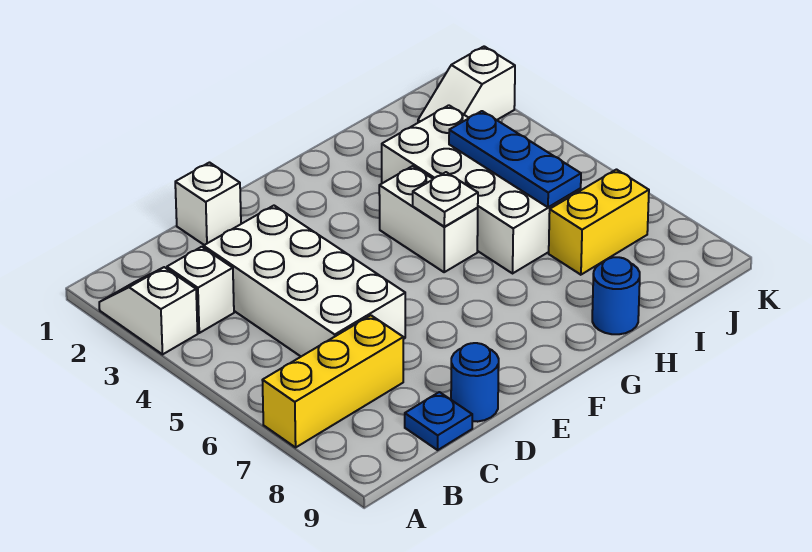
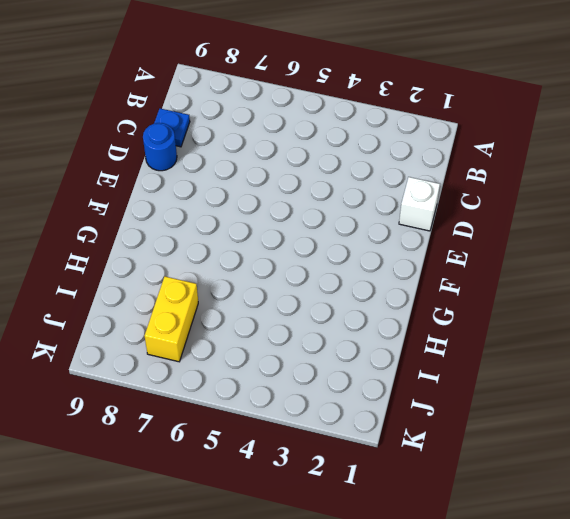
none -> white slope A2:A3 level 1 top 3
none -> yellow brick A7:C7 level 1
none -> white brick B3 level 1

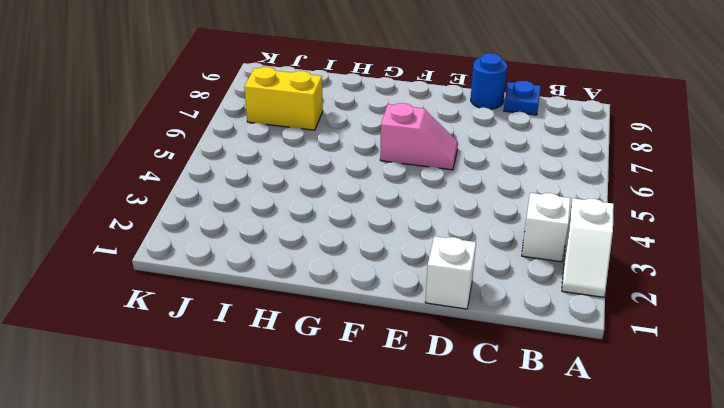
pink slope E6:F6 level 1 top F -> none
none -> yellow brick A7:C7 level 1
none -> white brick C3:D6 level 1
none -> white brick G4:G5 level 1

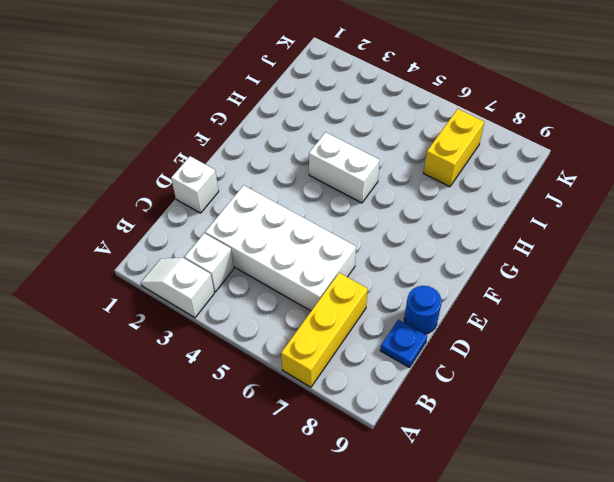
none -> white brick H3:I6 level 1
none -> blue round brick H9 level 1
none -> white slope J2:K2 level 1 top K

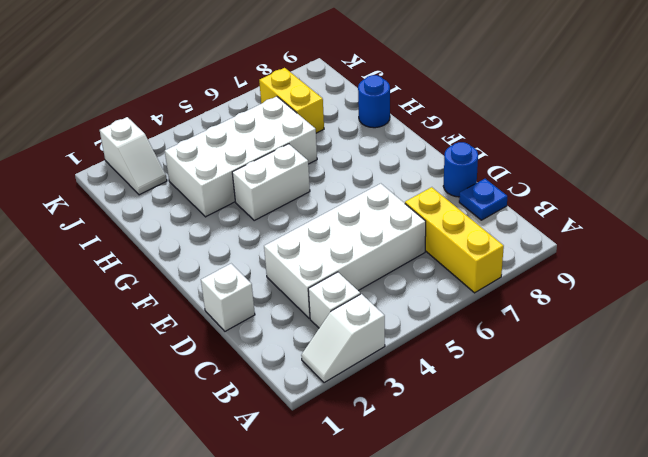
none -> white plate G5 level 2
none -> blue plate I4:I6 level 2

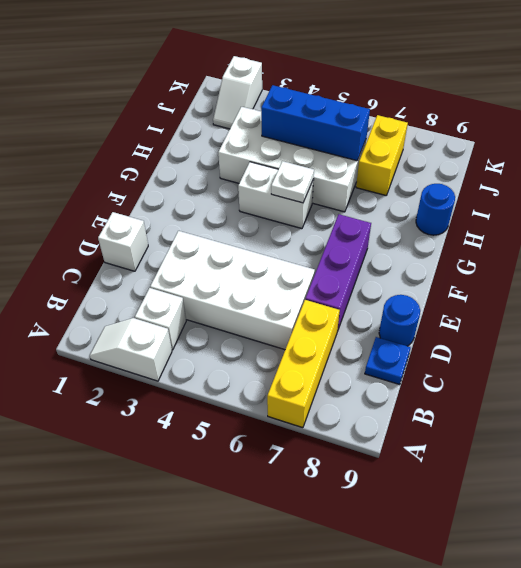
purple brick D7:F7 level 1 -> none
blue brick I4:I6 level 2 -> blue plate I4:I6 level 2

